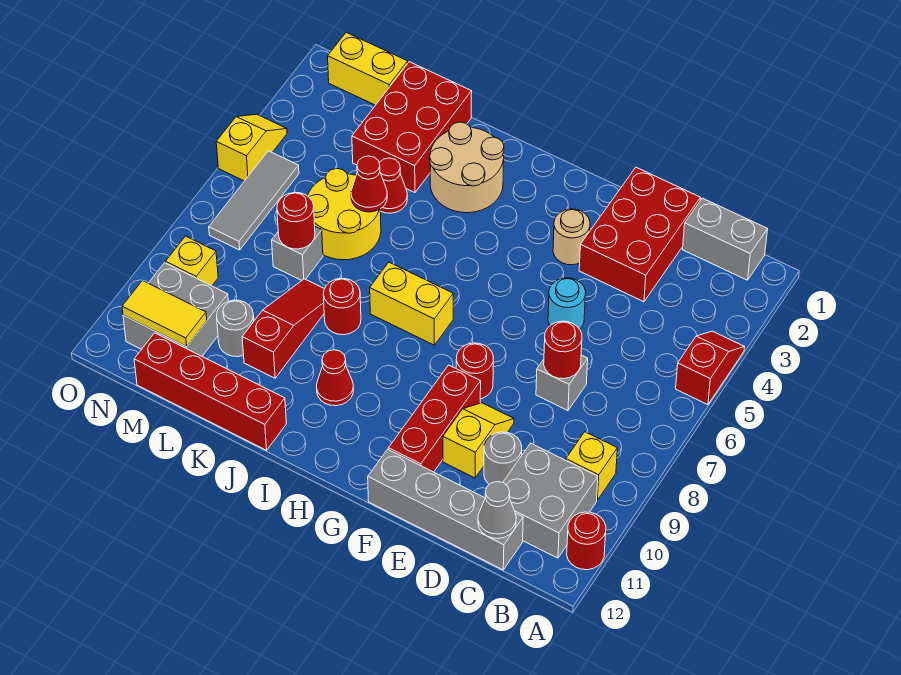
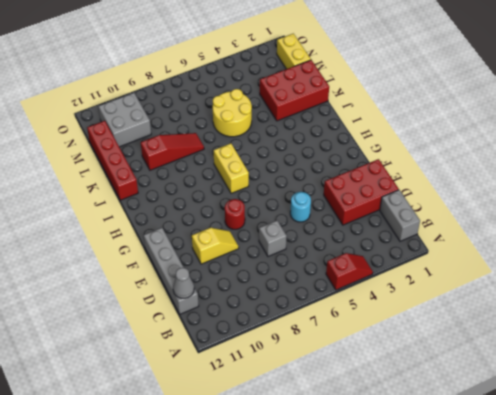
none -> red round brick A11 level 1
none -> yellow brick B9 level 1
none -> grey brick B10:C11 level 1
none -> grey round brick D10 level 1

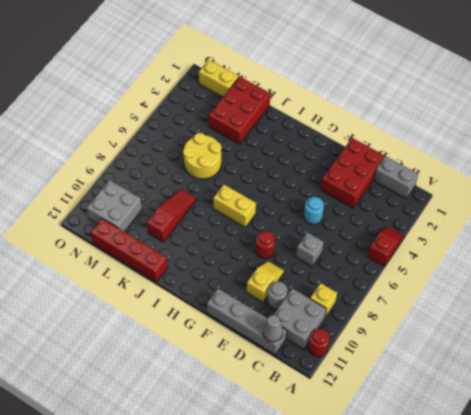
none -> tan round brick F3 level 1
none -> red brick F9:F11 level 1
none -> tan round brick I2:J3 level 1
none -> red cone I10 level 1

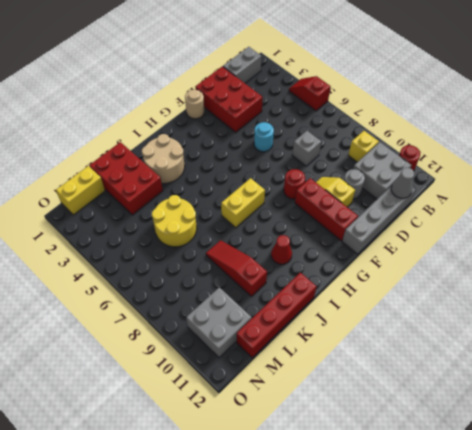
tan round brick F1 level 1 -> tan round brick F3 level 1
none -> red round brick J8 level 1
none -> red cone K4 level 1
none -> grey brick L7 level 1
none -> grey round brick L10 level 1

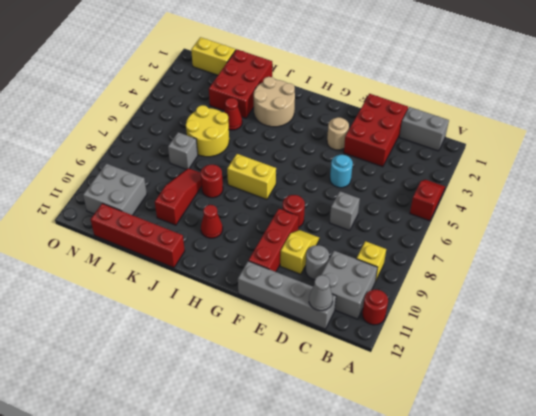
none -> grey round brick L10 level 1
none -> grey tile N5:N7 level 1
none -> yellow brick N9 level 1
none -> yellow slope O4:O5 level 1 top 5

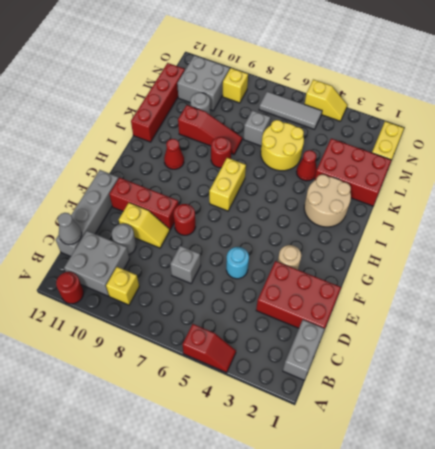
none -> red round brick D7 level 2
none -> red cone K5 level 2
none -> red round brick L7 level 2
none -> yellow tile M11:N11 level 2

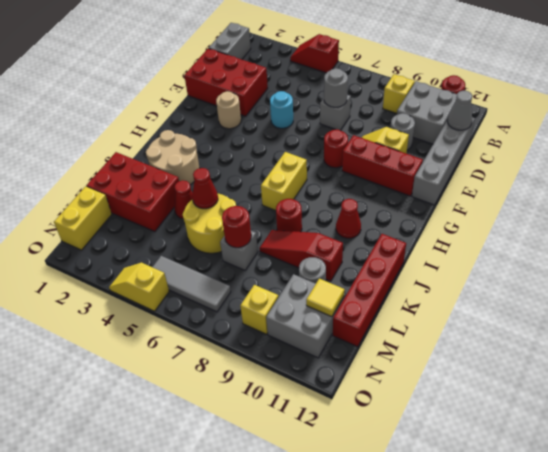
grey round brick D7 level 2 -> red round brick D7 level 2
yellow tile M11 level 2 -> yellow tile M11:N11 level 2

